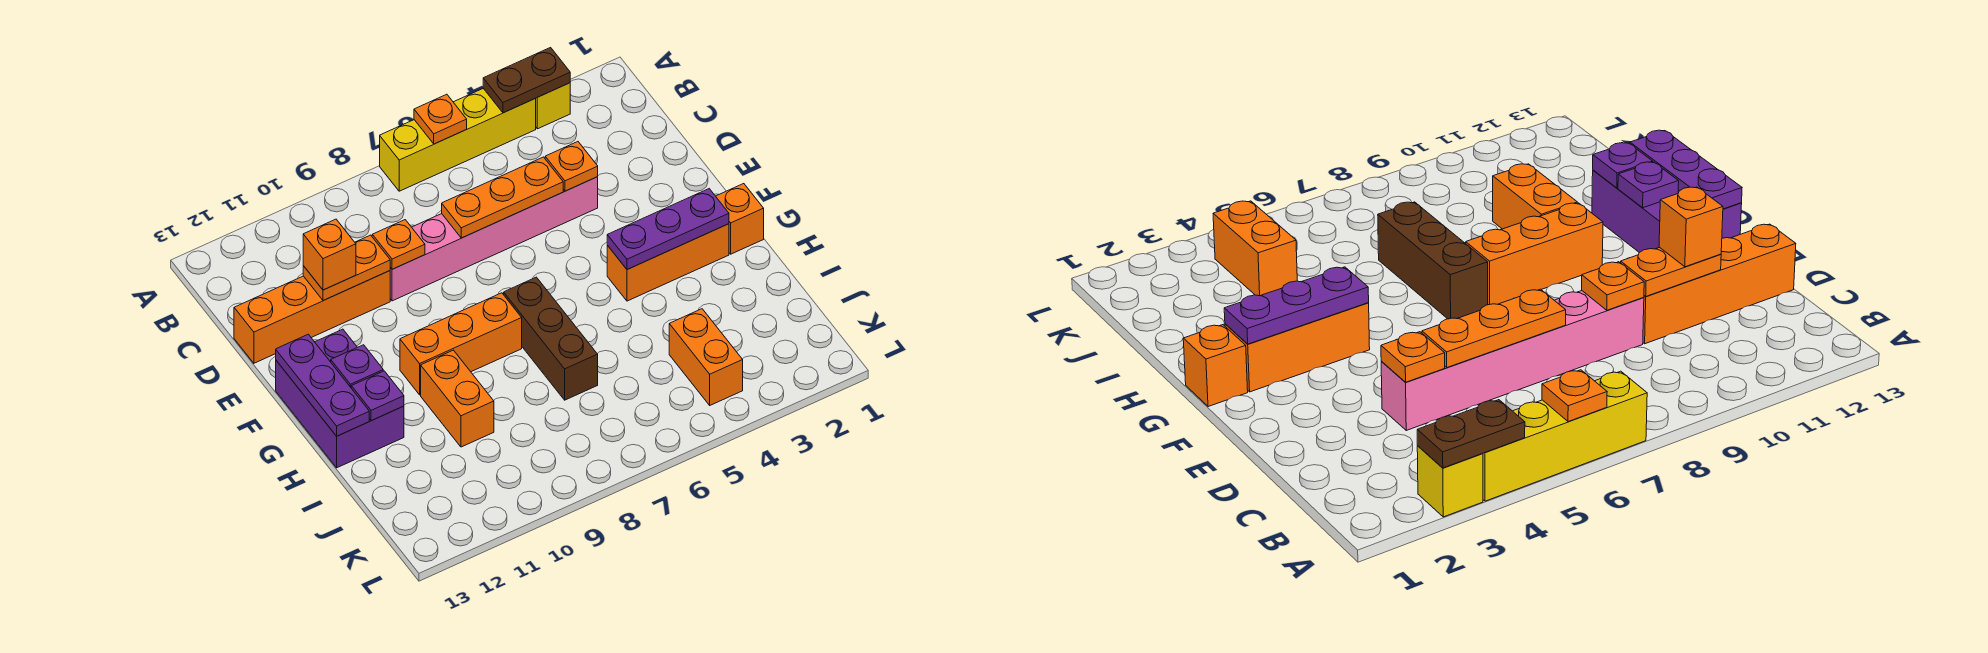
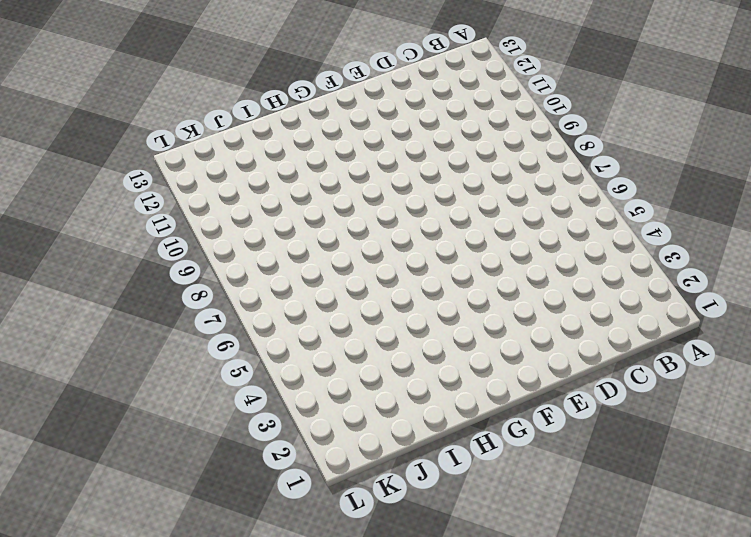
none -> yellow brick A3 level 1
none -> yellow brick A4:A7 level 1
none -> pink brick D4:D9 level 1

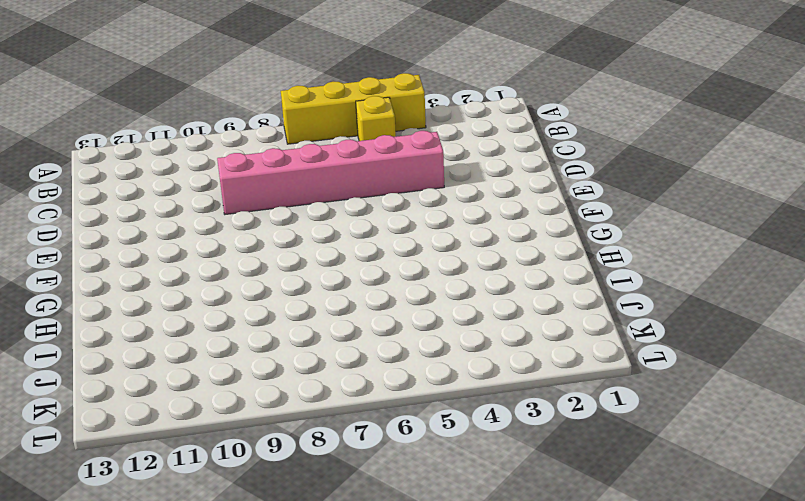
yellow brick B5 level 1 -> yellow brick A3 level 1
none -> orange brick D10:D13 level 1
none -> purple brick F12:H13 level 1
none -> orange brick G1 level 1

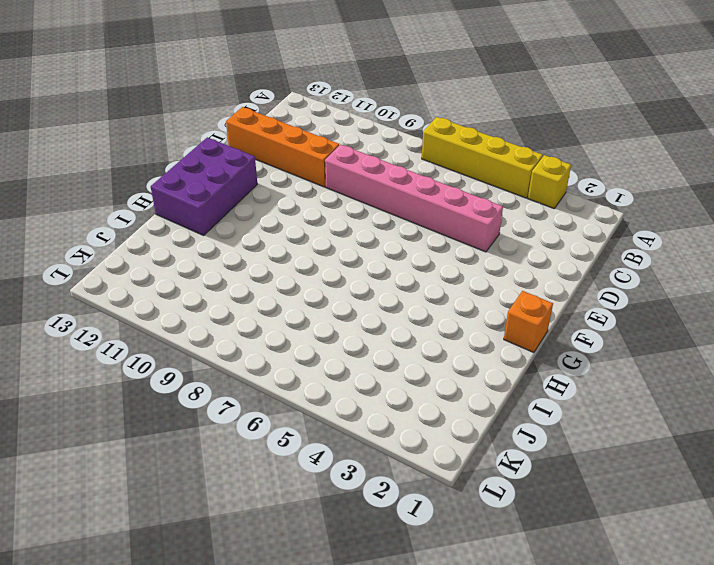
none -> orange brick G2:G4 level 1
none -> brown brick G7:I7 level 1
none -> orange brick G8:G10 level 1

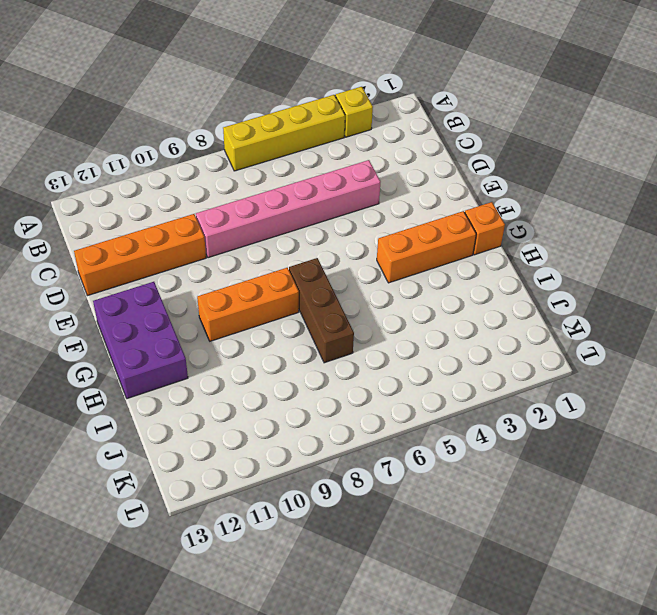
none -> orange brick H10:I10 level 1
none -> orange brick J4:K4 level 1
none -> brown plate A3:A4 level 2

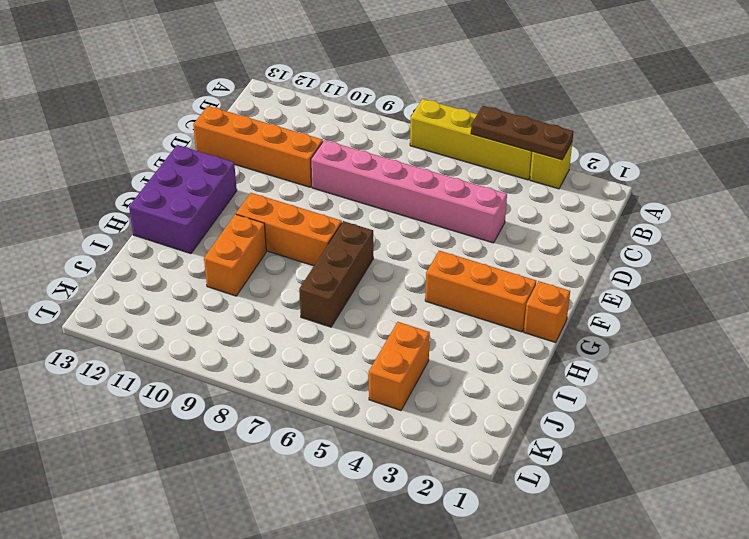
brown plate A3:A5 level 2 -> brown plate A3:A4 level 2
none -> orange plate A6 level 2
none -> orange plate D4 level 2
none -> orange plate D5:D7 level 2

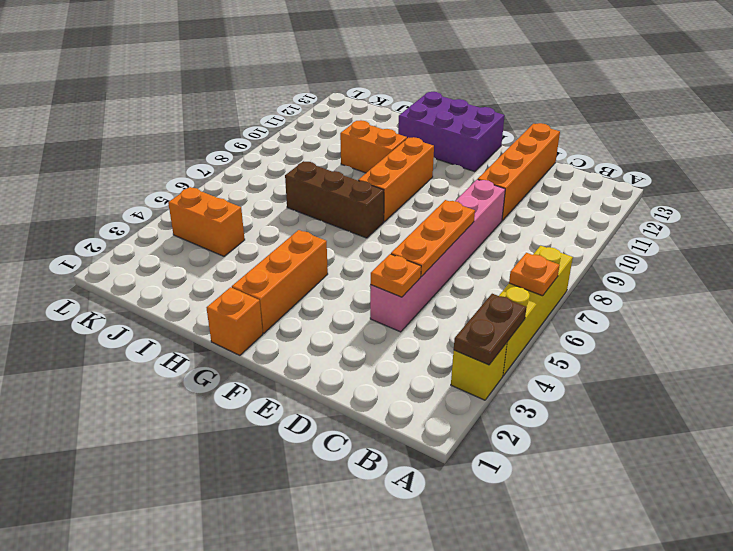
none -> orange plate D9 level 2
none -> orange plate D10:D11 level 2
none -> purple plate F13:H13 level 2

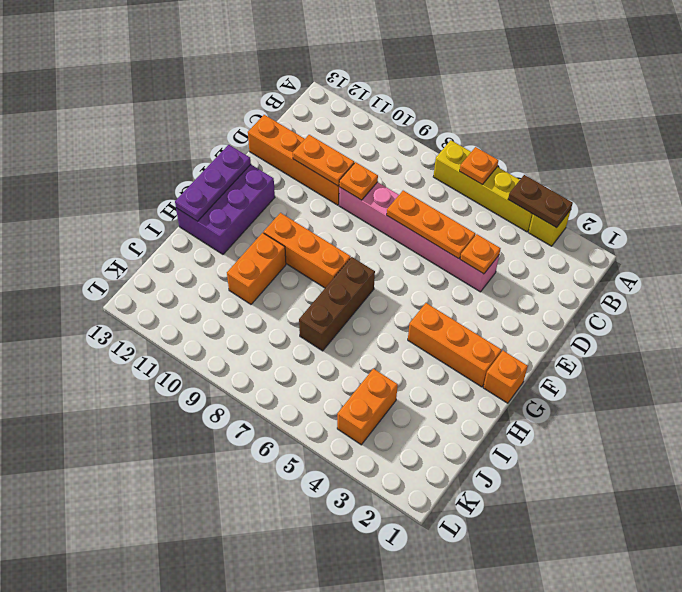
none -> purple plate G2:G4 level 2
none -> purple plate G12 level 2
none -> purple plate H12 level 2

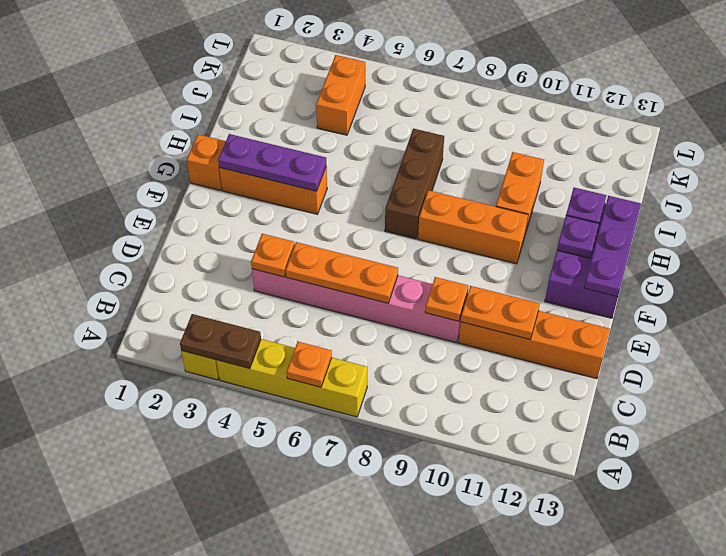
none -> orange brick D11 level 3

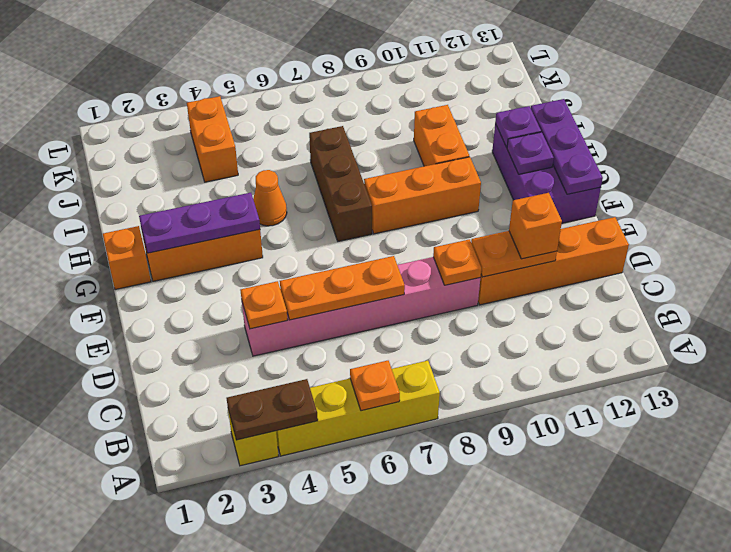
orange cone H5 level 1 -> none

